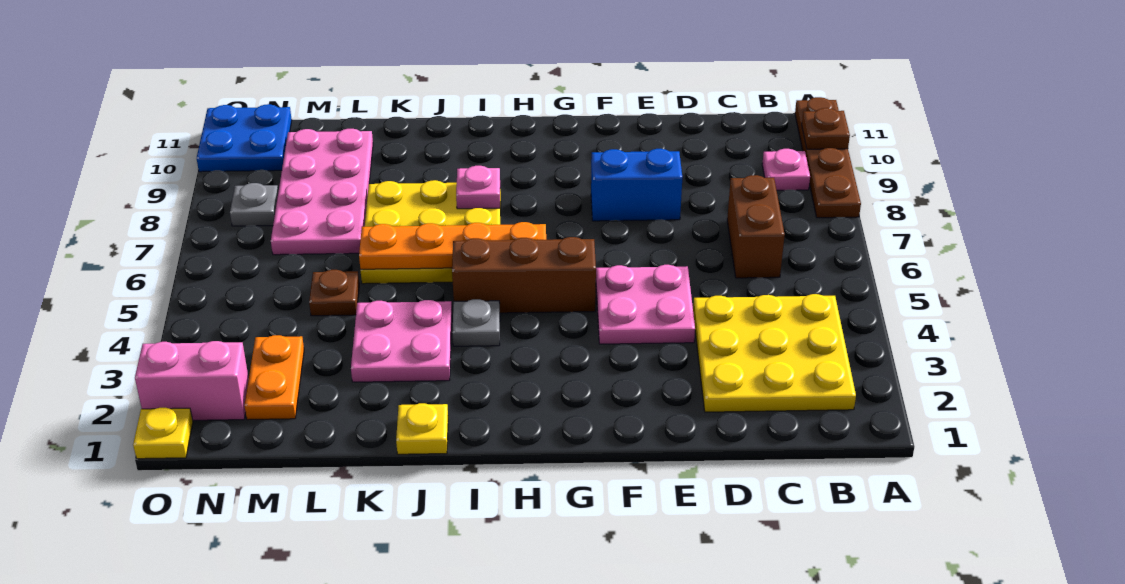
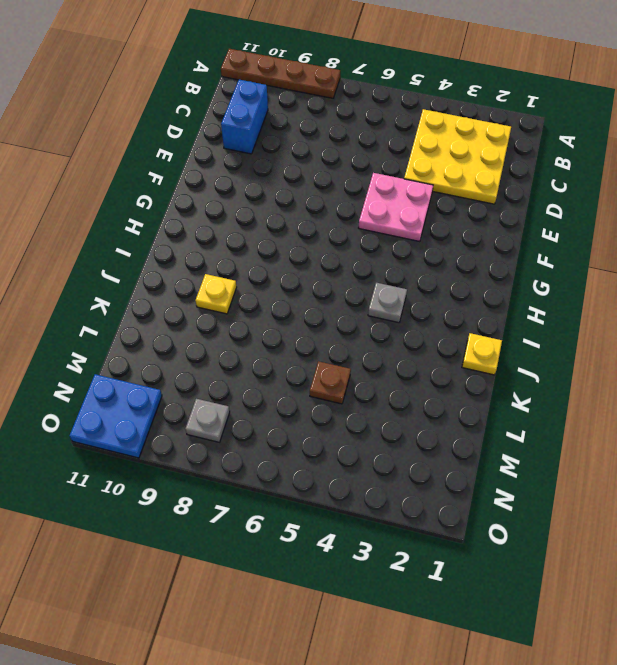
blue brick C10:D10 level 1 -> blue brick E8:F8 level 1
yellow plate J9 level 1 -> yellow plate O1 level 1
none -> pink plate B9 level 1
none -> brown brick C6:C7 level 1
none -> brown brick G5:I5 level 1

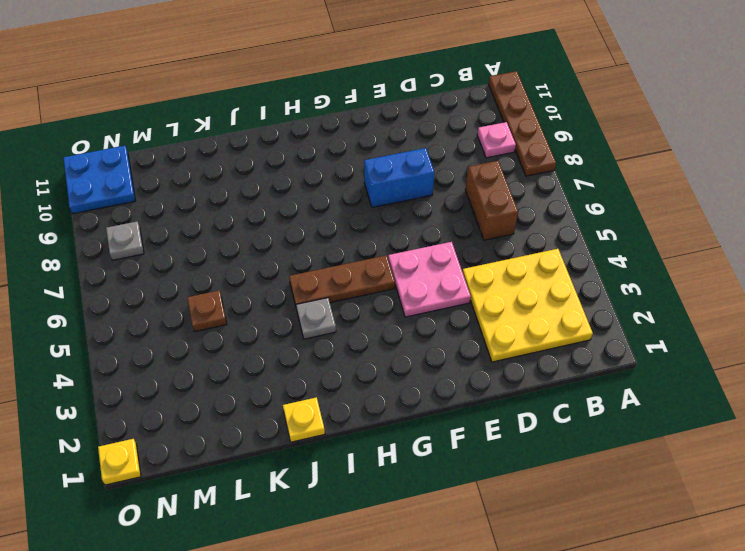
brown plate G5:I5 level 1 -> brown brick G5:I5 level 1
none -> yellow plate I6:K8 level 1
none -> pink plate J3:K4 level 1
none -> pink plate L7:M10 level 1

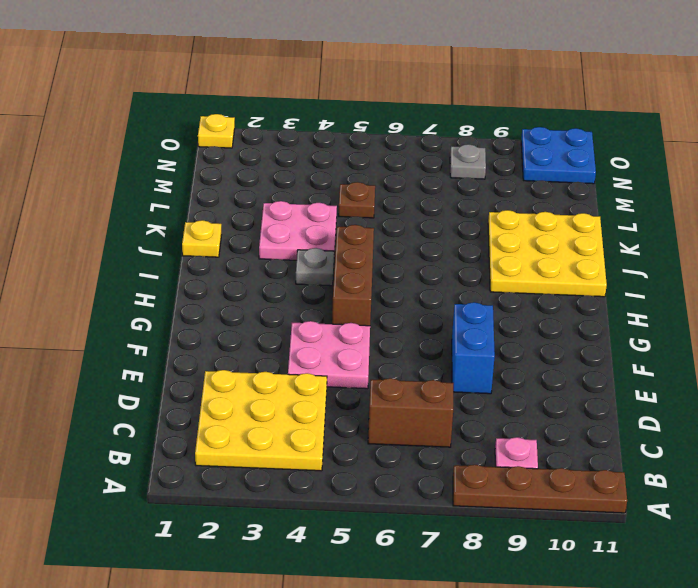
yellow plate I9:K11 level 1 -> yellow plate I6:K8 level 1
none -> pink plate L7:M10 level 1
none -> orange plate M2:M3 level 1
none -> pink brick N2:O2 level 1

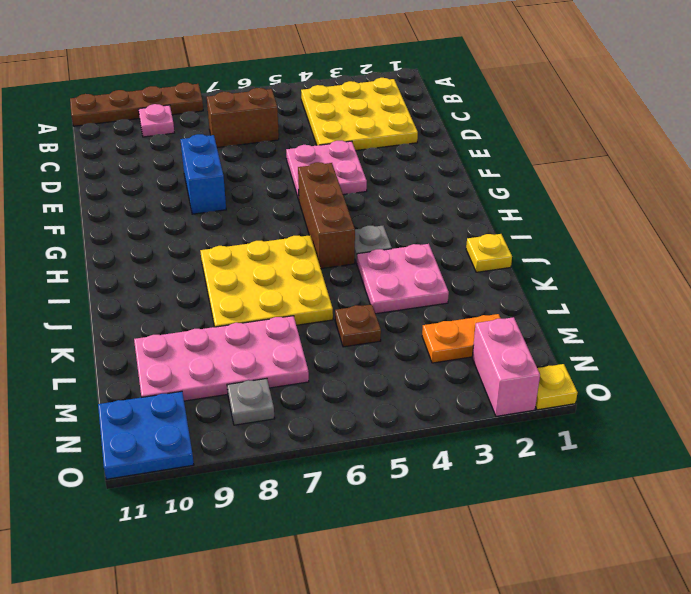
none -> brown plate A10 level 2
none -> orange plate H6:K6 level 2
none -> pink plate I8 level 2

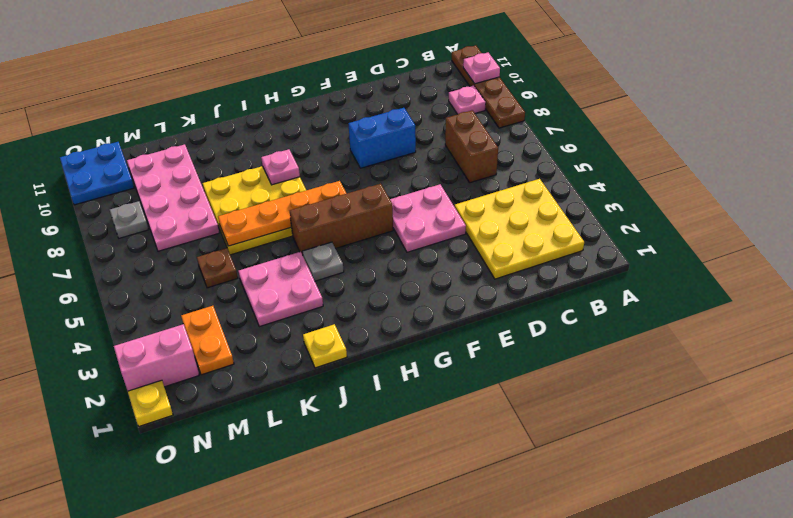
pink plate A10 level 2 -> brown plate A10 level 2

